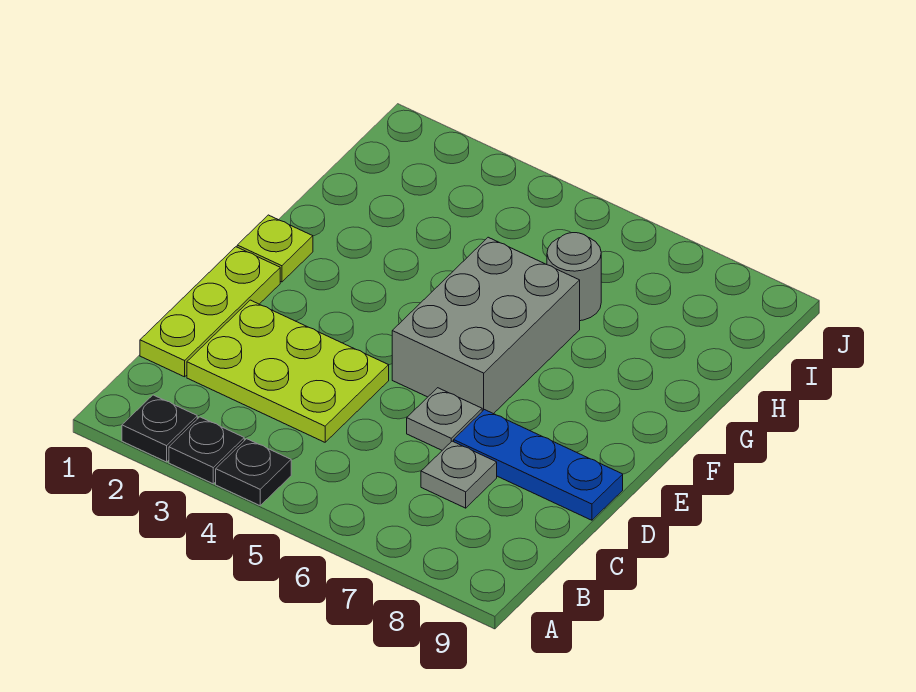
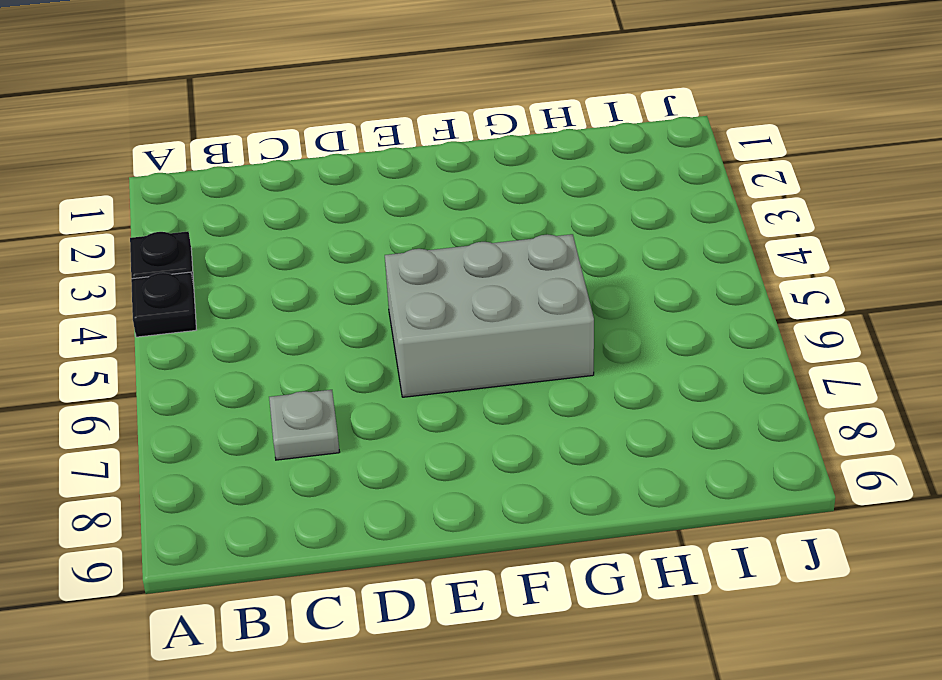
none -> black plate A2 level 1
none -> lime plate C1:E1 level 1

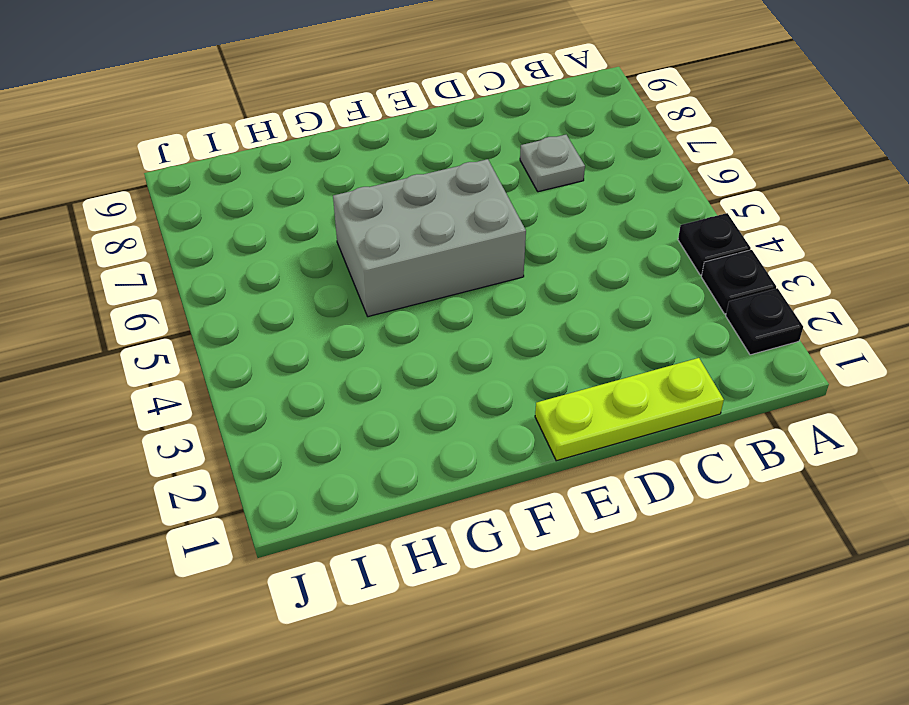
none -> lime plate C2:D4 level 1
none -> grey plate D6 level 1

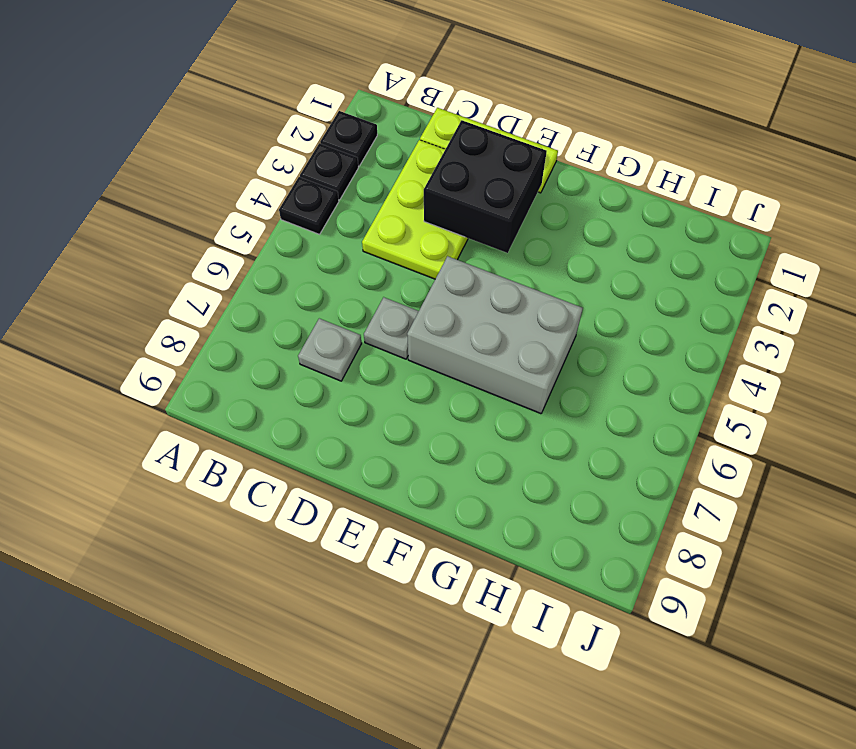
black brick D2:E3 level 2 -> none
none -> blue plate D7:D9 level 1
none -> lime plate F1 level 1

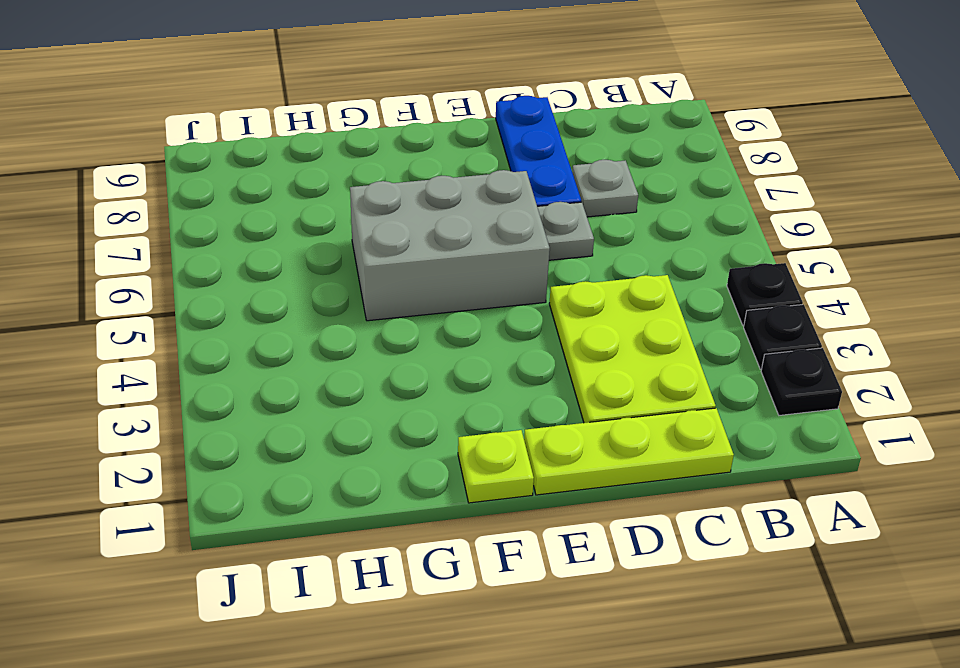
none -> grey round brick H6 level 1

